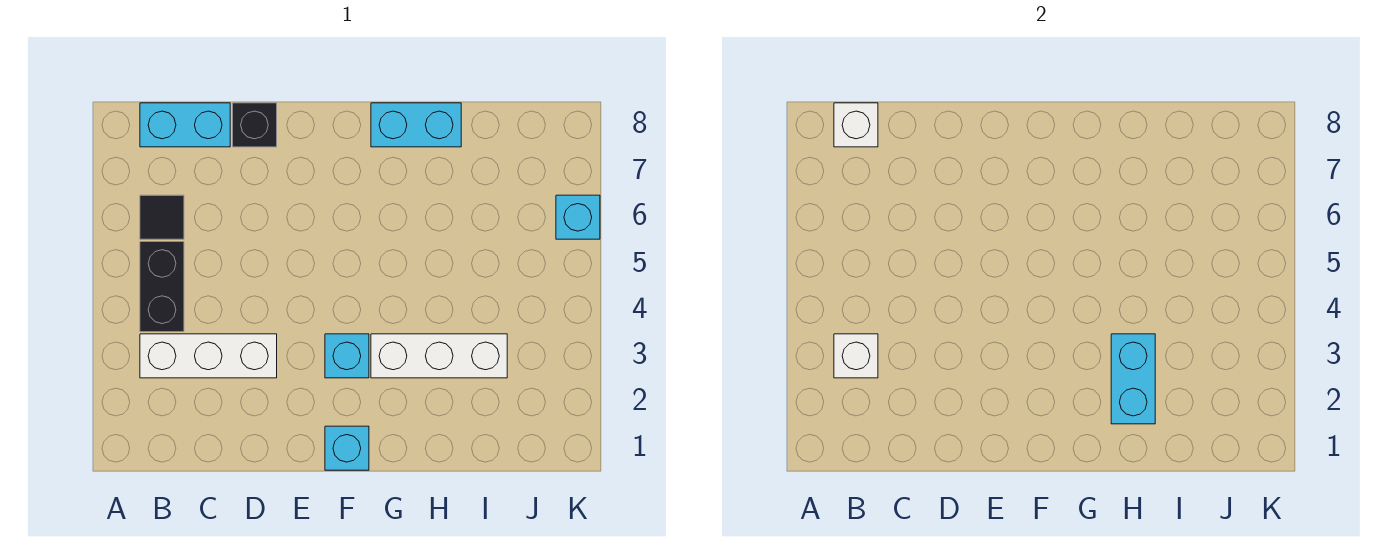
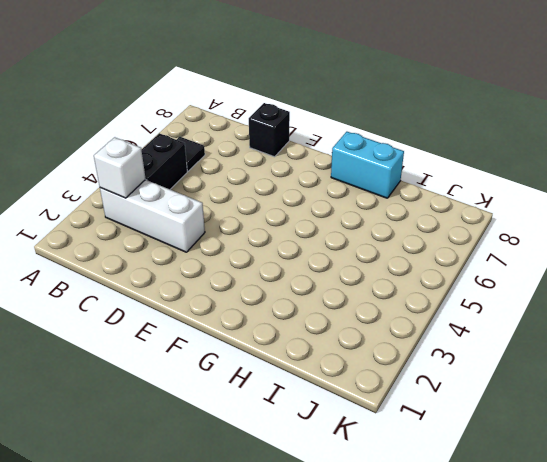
none -> cyan brick B8:C8 level 1
none -> cyan brick F1 level 1
none -> cyan brick F3 level 1

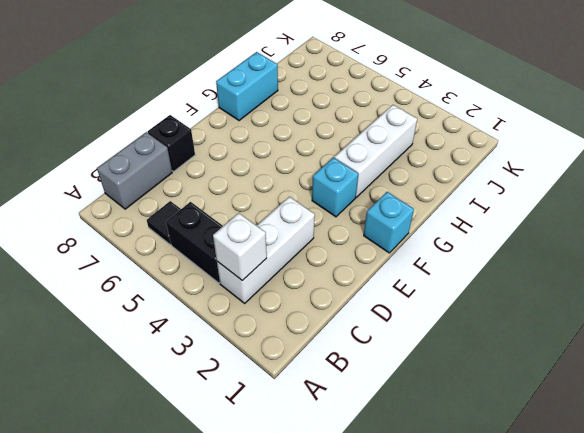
grey brick B8:C8 level 1 -> cyan brick B8:C8 level 1
none -> cyan brick K6 level 1
none -> white brick B8 level 2
none -> cyan brick H2:H3 level 2

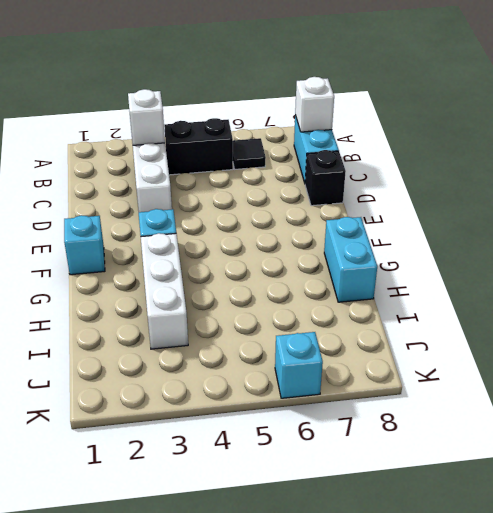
none -> cyan brick H2:H3 level 2

